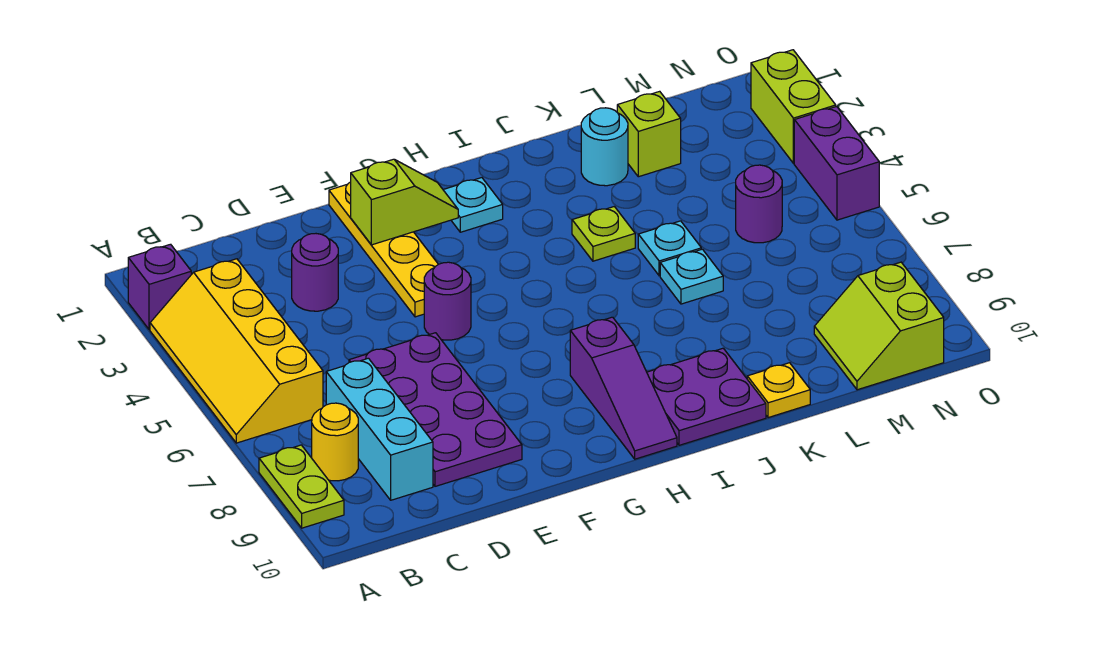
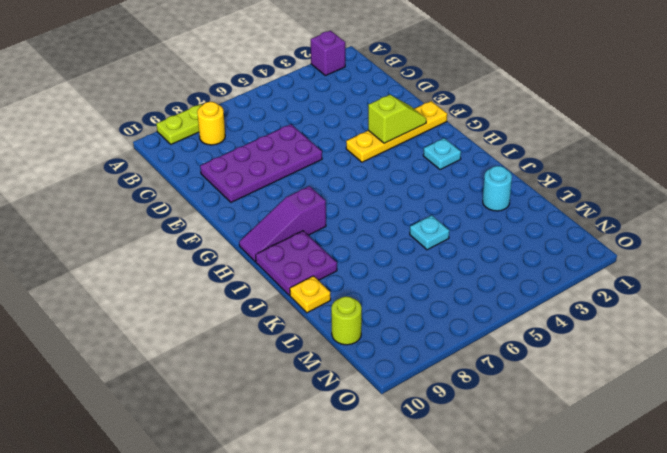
lime slope F2:F3 level 2 top 3 -> lime slope F2:G2 level 2 top F
lime round brick M10 level 1 -> lime slope M9:N10 level 1 top N
none -> yellow slope A3:B6 level 1 top B
none -> cyan brick C7:C9 level 1
none -> purple round brick D3 level 1

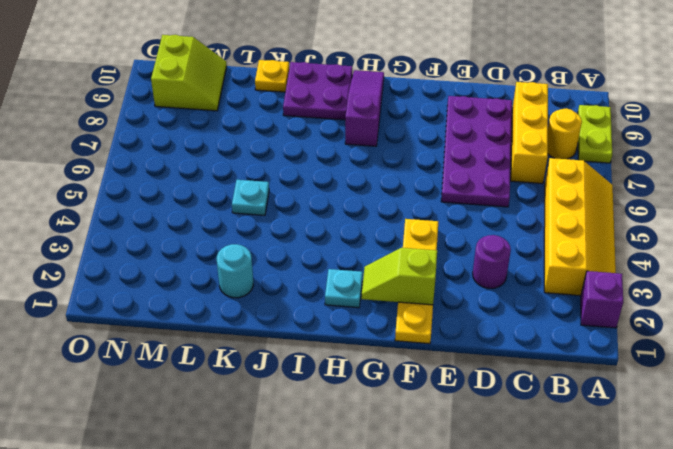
yellow brick C7:C9 level 1 -> cyan brick C7:C9 level 1
none -> purple round brick F5 level 1
none -> lime plate J4 level 1
none -> cyan plate K6 level 1

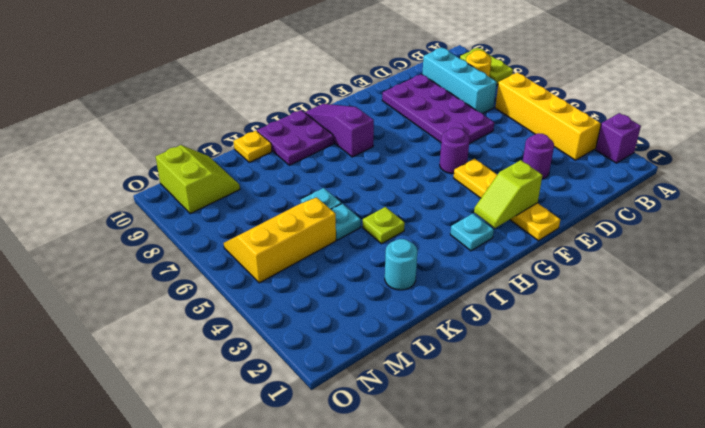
yellow slope L5:N6 level 1 top 5 -> purple round brick M5 level 1
none -> lime brick L2 level 1
none -> lime brick O2:O3 level 1
none -> purple brick O4:O5 level 1

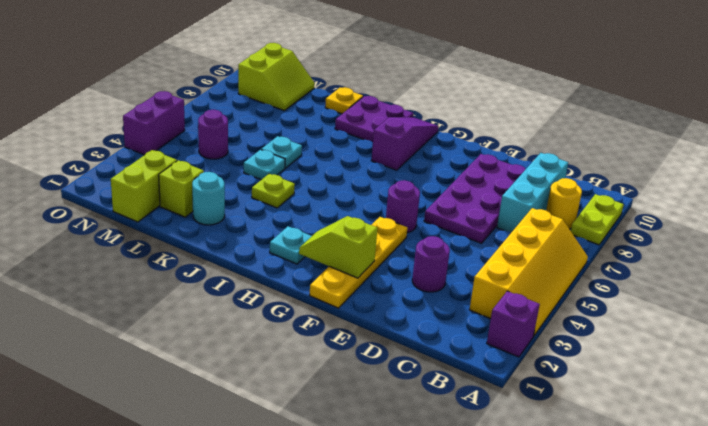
lime brick M1:M2 level 1 -> lime brick O2:O3 level 1

